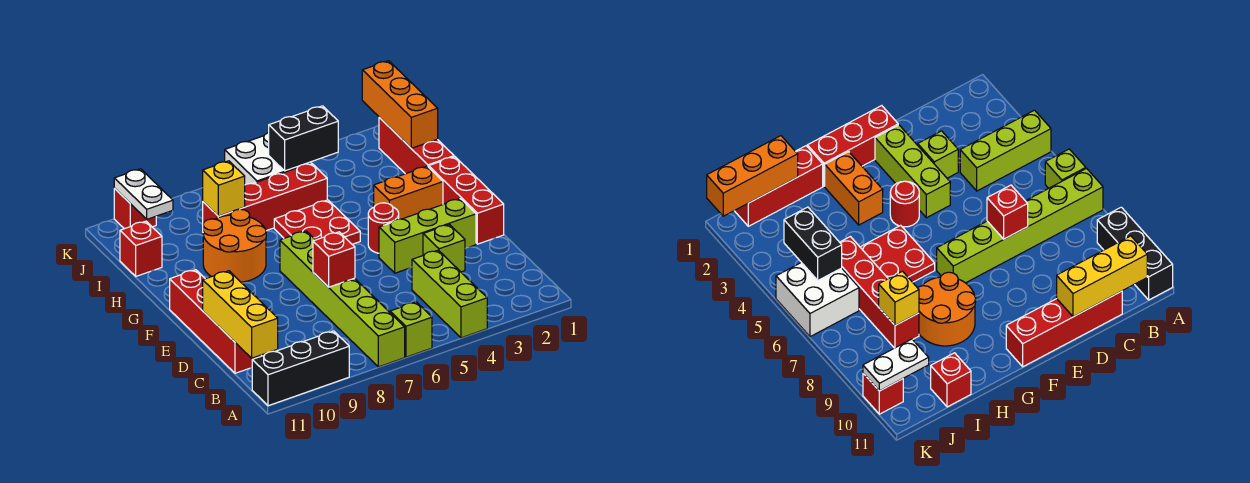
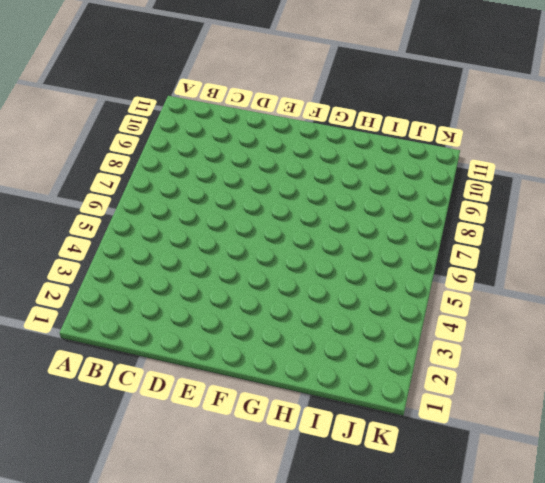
none -> lime brick A4:C4 level 1
none -> lime brick A6 level 1
none -> lime brick A7:F7 level 1

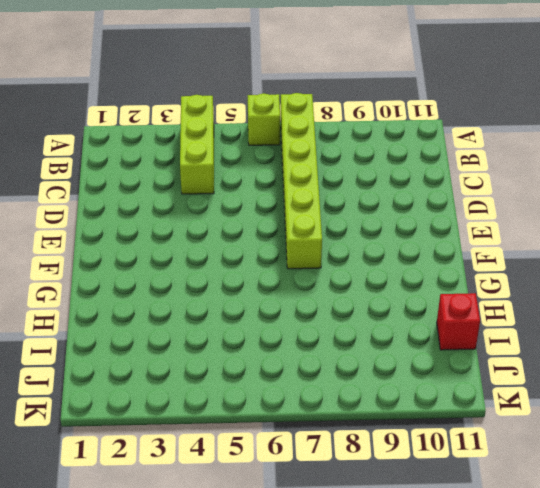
none -> black brick A9:A11 level 1
none -> red brick C11:F11 level 1
none -> lime brick D3 level 1

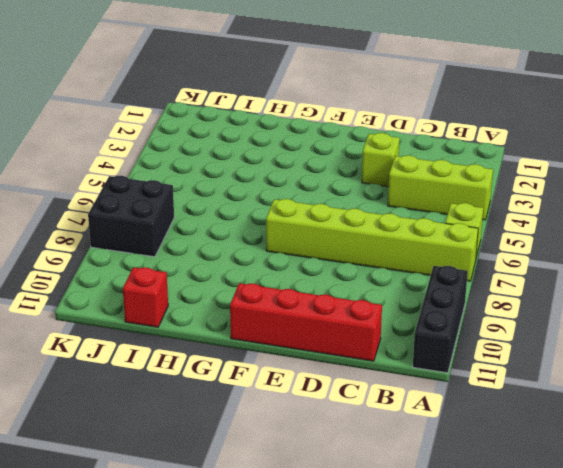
black brick J7:K8 level 1 -> none
none -> red brick E1:G1 level 1
none -> lime brick E2:E4 level 1
none -> red round brick F4 level 1

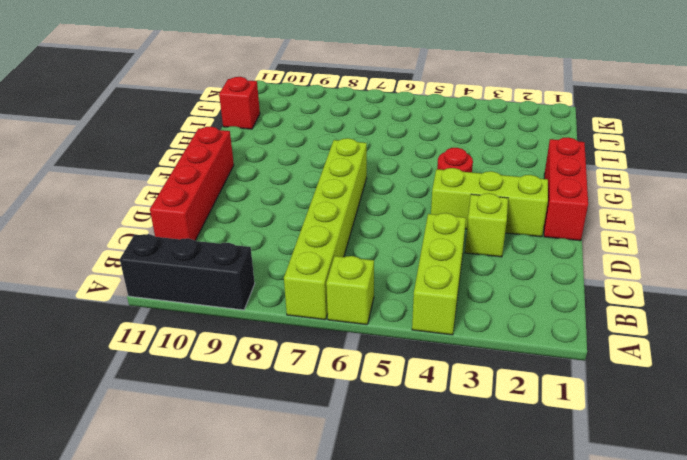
none -> orange brick G2:G3 level 1
none -> red plate G5:H6 level 1
none -> orange round brick G8:H9 level 1

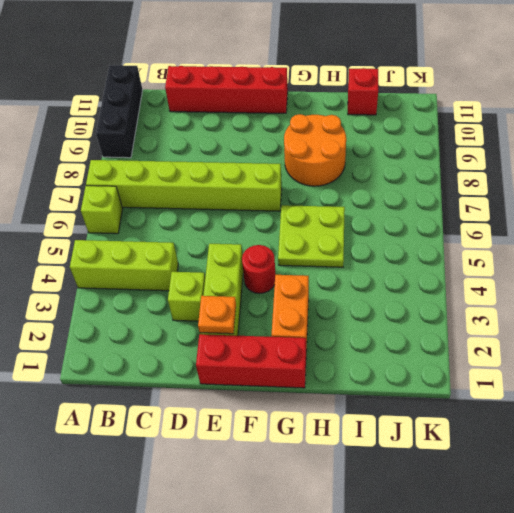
orange plate E2 level 2 -> none
lime plate G5:H6 level 1 -> red plate G5:H6 level 1
none -> red brick H1:J1 level 1
none -> red brick I5:I8 level 1
none -> white brick J5:K6 level 1

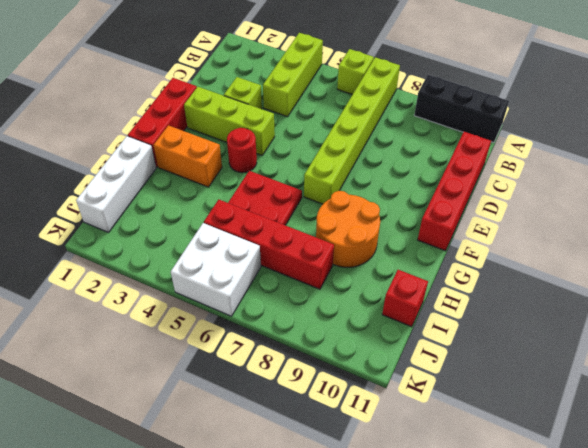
white brick H1:J1 level 1 -> red brick H1:J1 level 1
none -> red brick K10 level 1
none -> yellow brick B11:D11 level 2
none -> red brick D7 level 2

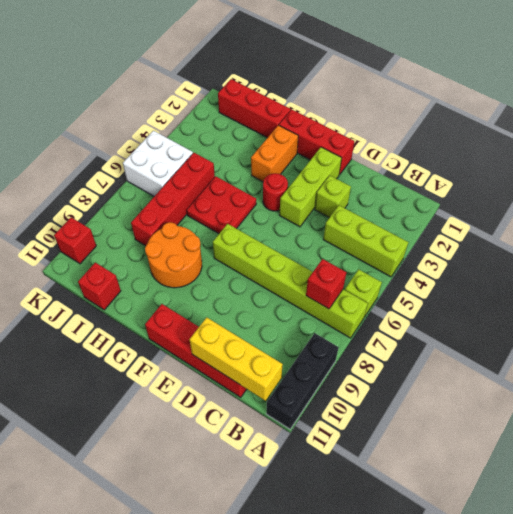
red brick B7 level 2 -> red brick D7 level 2
none -> orange brick I1:K1 level 2
none -> yellow brick I8 level 2
none -> black brick J4:J5 level 2

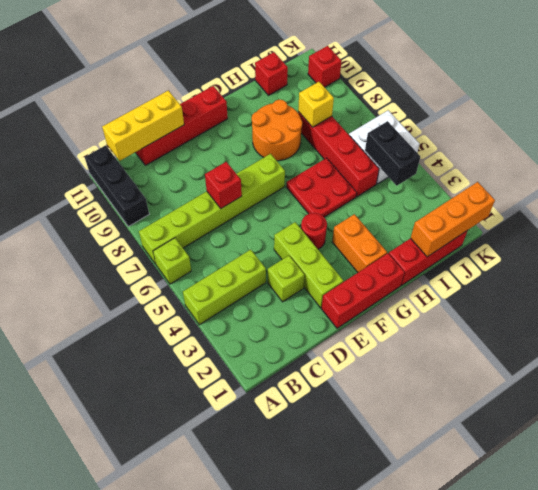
none -> white plate J10:K10 level 2

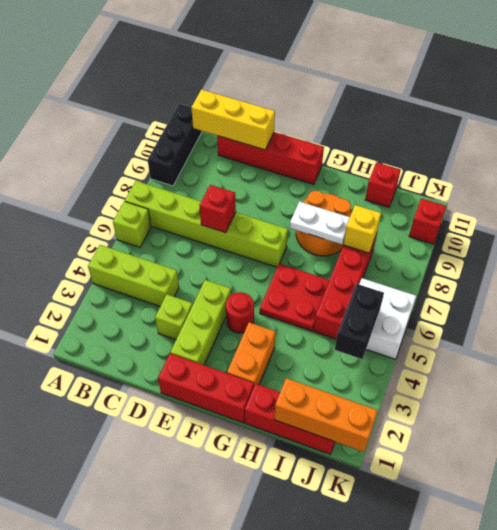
white plate G8:H8 level 2 -> white plate J10:K10 level 2

